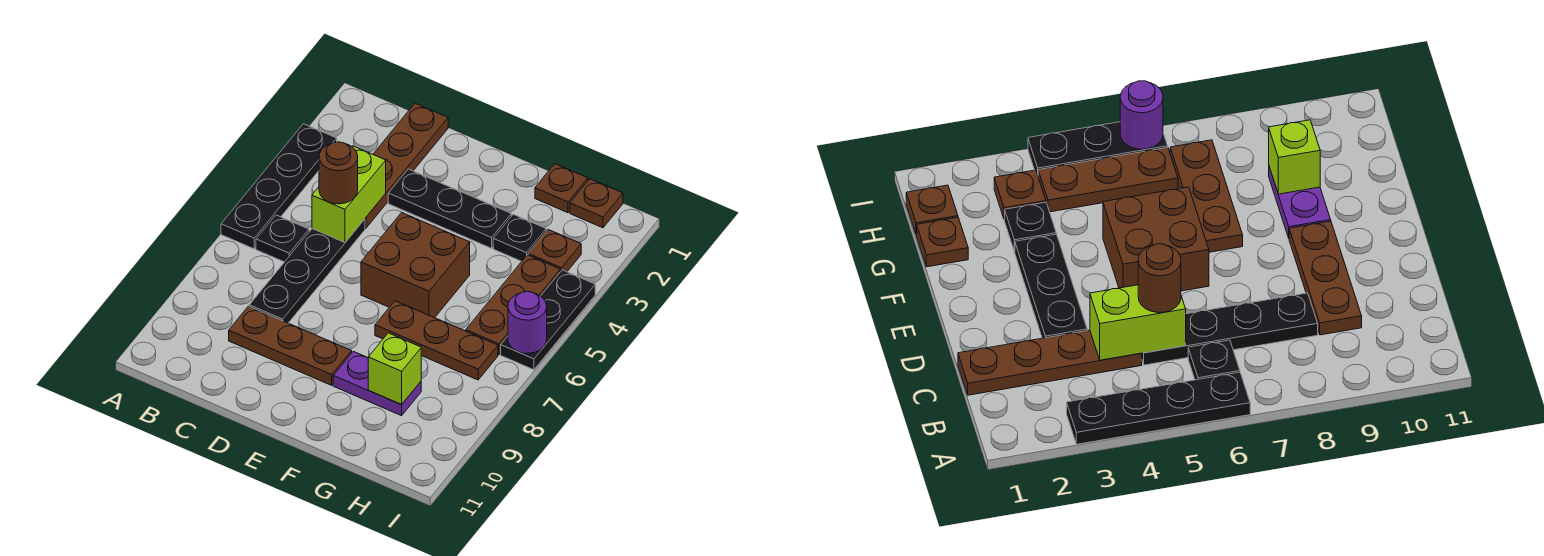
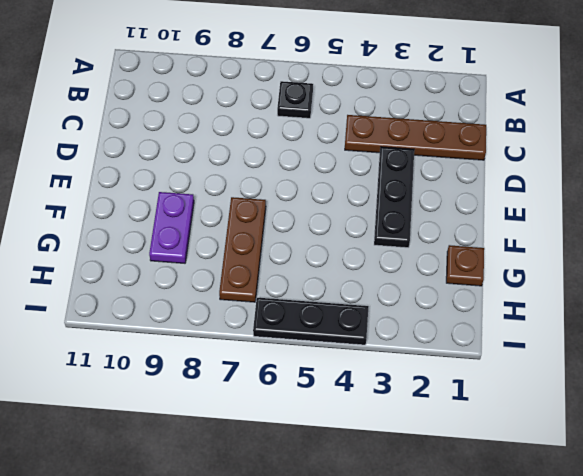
none -> black plate A3:A6 level 1
none -> black plate C5:C8 level 1
none -> brown plate C9:E9 level 1

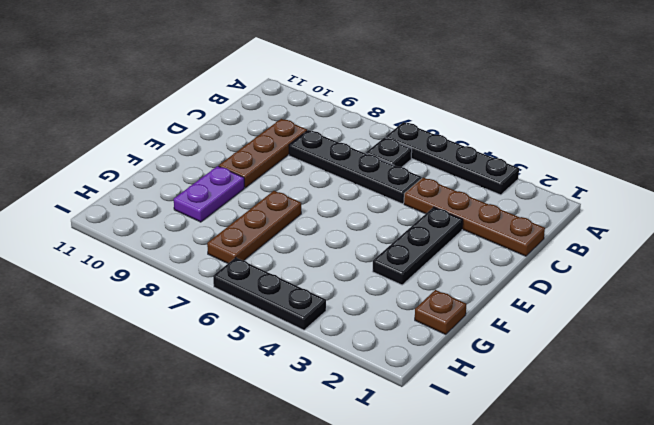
none -> brown brick E5:F6 level 1
none -> black plate G3 level 1
none -> brown plate H1 level 1

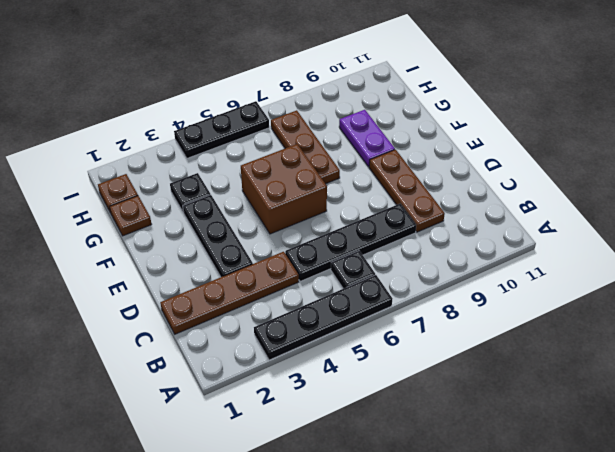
none -> brown plate H3 level 1
none -> brown plate H4:H6 level 1
none -> lime brick C4:C5 level 2

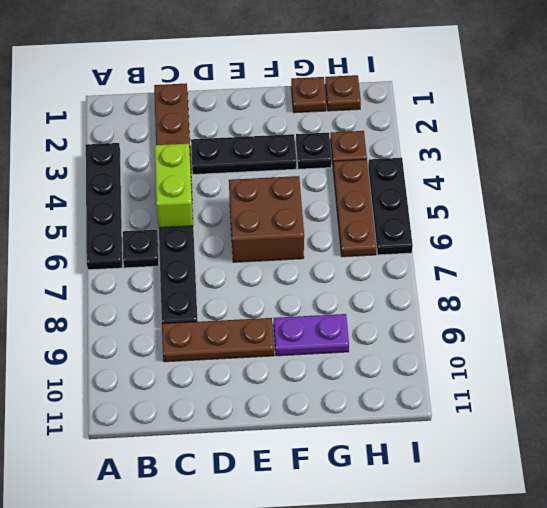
none -> brown plate F7:H7 level 1
none -> lime brick G9 level 2
none -> purple round brick I6 level 2

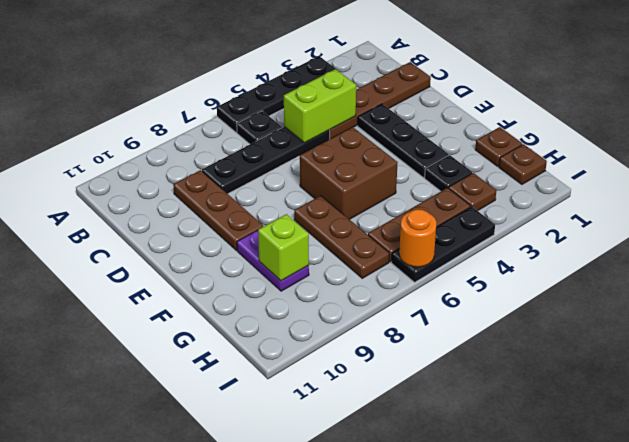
orange round brick I6 level 2 -> purple round brick I6 level 2
none -> brown round brick C5 level 3

